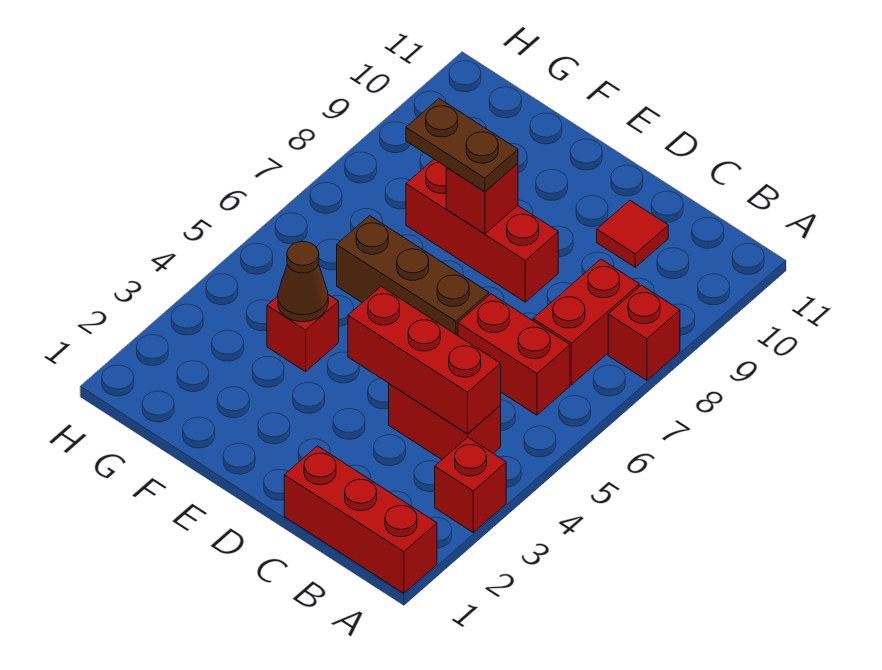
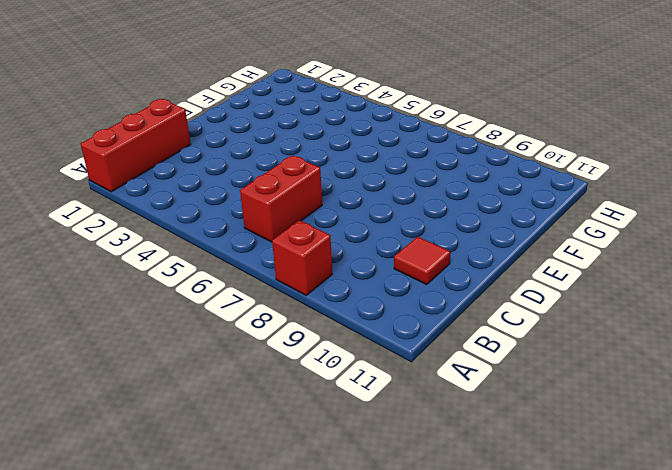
none -> red brick A3 level 1
none -> red brick B4:C4 level 1
none -> red brick B7:B8 level 1

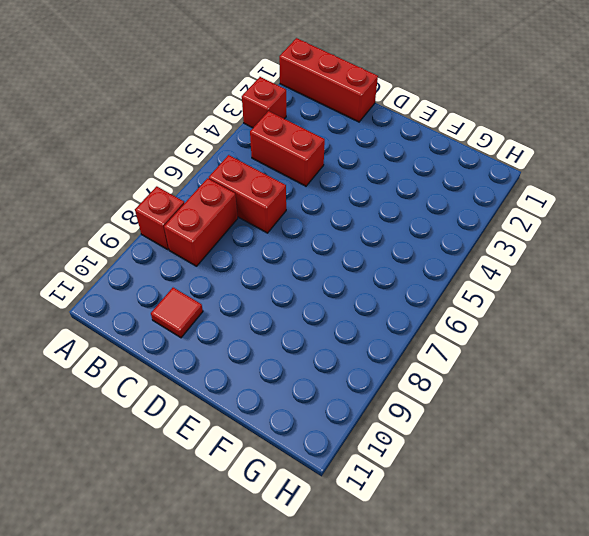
none -> brown brick D6:F6 level 1
none -> red brick D8:F8 level 1
none -> red brick F4 level 1

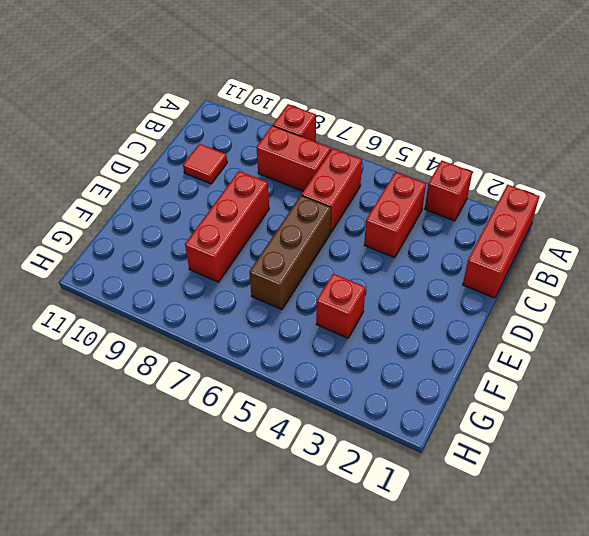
none -> red brick B4:D4 level 2
none -> red brick E8 level 2
none -> brown cone F4 level 2

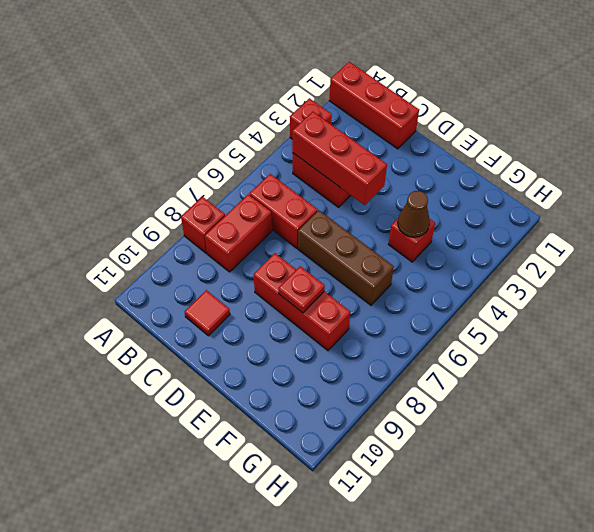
red plate E8 level 2 -> red brick E8 level 2
none -> brown plate E8:F8 level 3

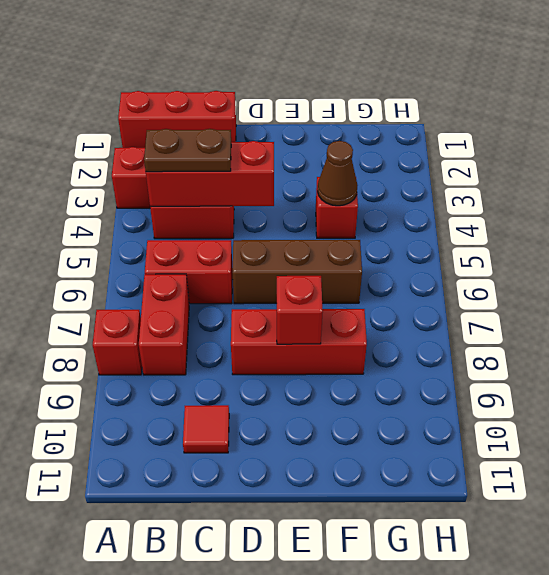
brown plate B4:C4 level 3 -> brown plate E8:F8 level 3

